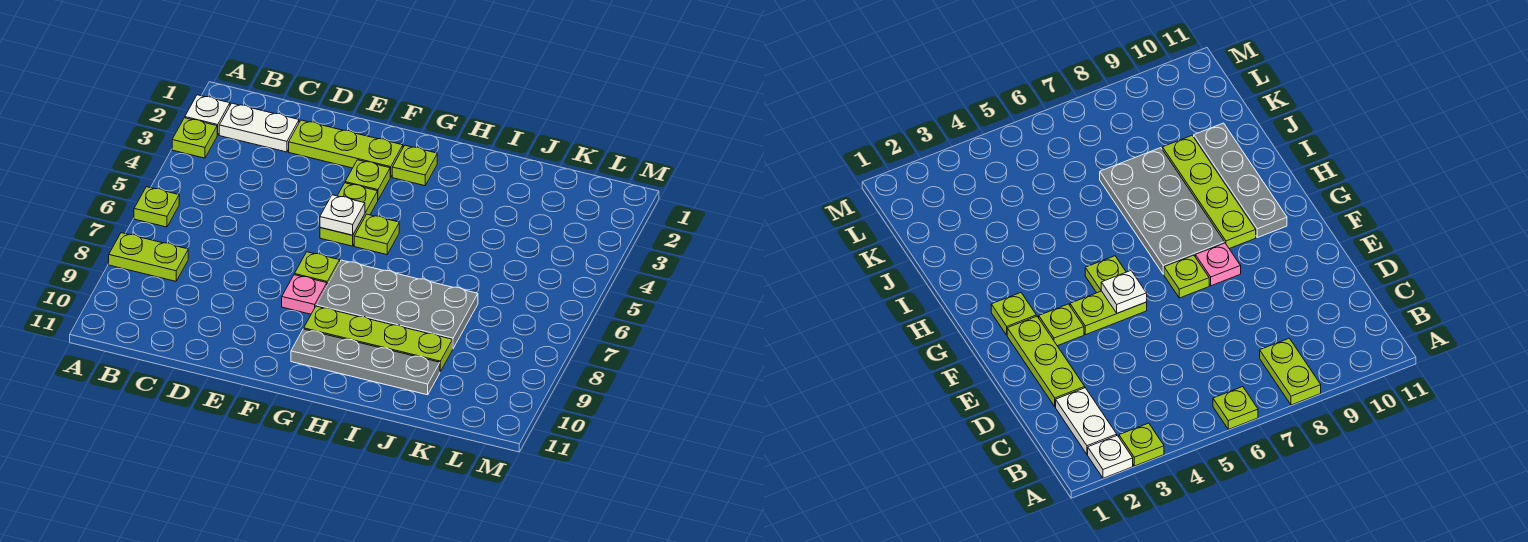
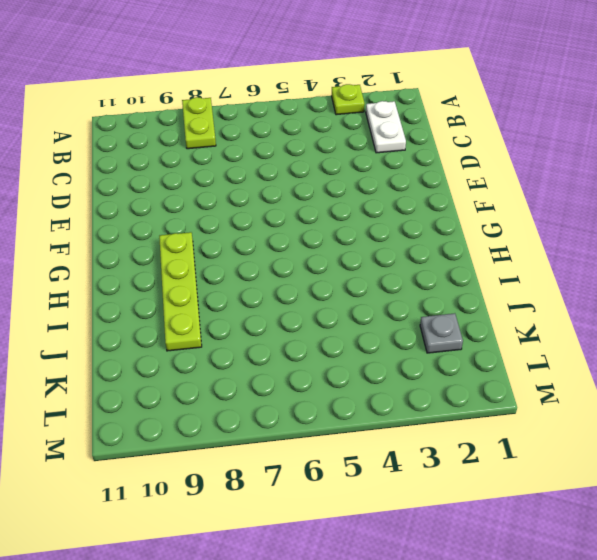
grey plate K2 level 1 -> none
none -> white plate A2 level 1
none -> lime plate A6 level 1
none -> lime plate D2:F2 level 1

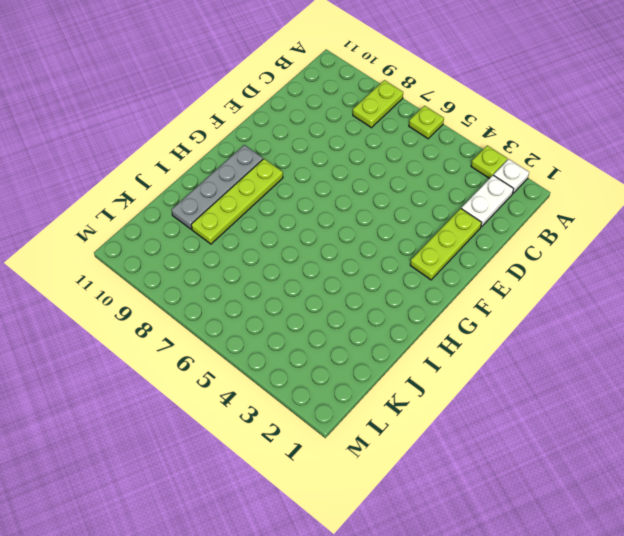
none -> lime plate F3 level 1
none -> lime plate F4:F5 level 1
none -> lime plate F7 level 1

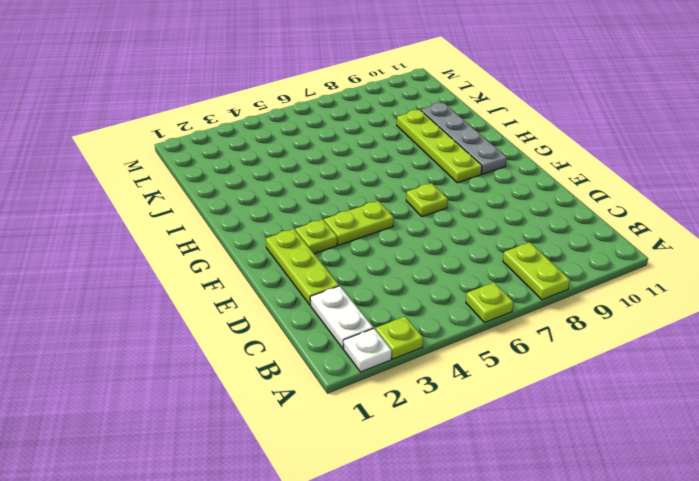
none -> pink plate F8 level 1
none -> lime plate G2 level 1
none -> lime plate G5 level 1

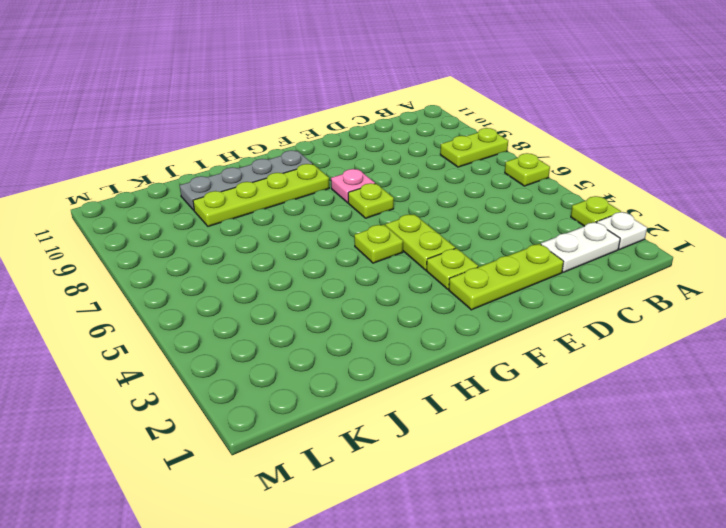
none -> lime plate G2 level 1
none -> grey plate G7:J8 level 1
none -> white plate F5 level 2

